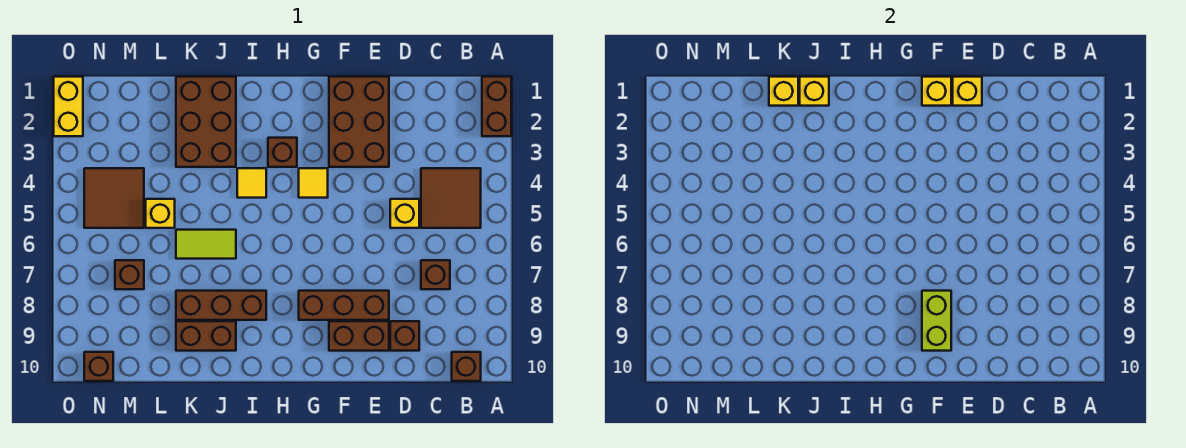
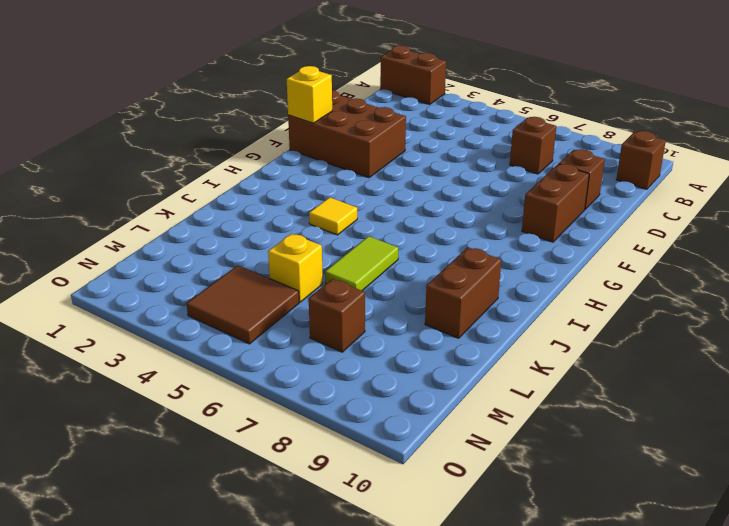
none -> brown tile B4:C5 level 1
none -> yellow brick D5 level 1
none -> brown brick E8:G8 level 1

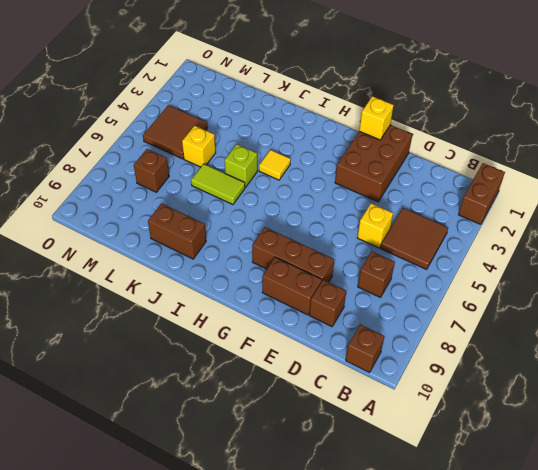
lime brick J5 level 1 -> none
none -> yellow tile G4 level 1
none -> brown brick H3 level 1
none -> brown brick I8:K8 level 1

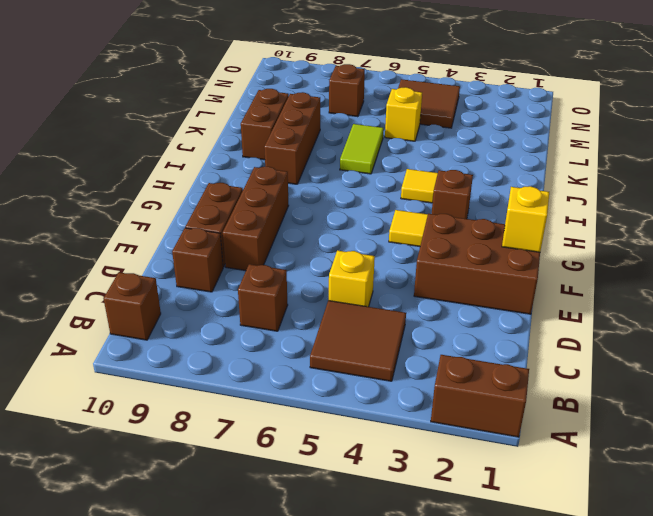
none -> brown brick J1:K3 level 1
none -> brown brick N10 level 1
none -> yellow brick O1:O2 level 1

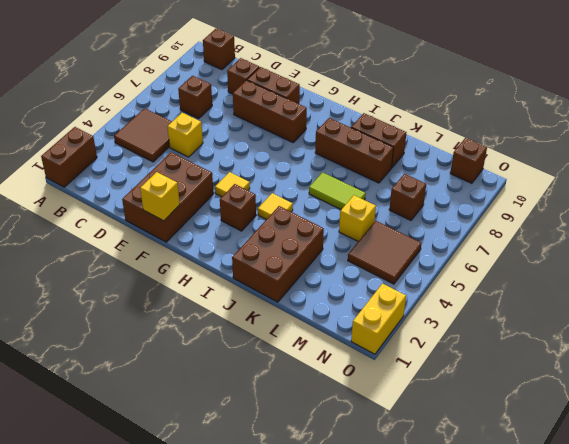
none -> yellow brick E1 level 2
none -> lime brick F8:F9 level 2
none -> yellow brick J1 level 2

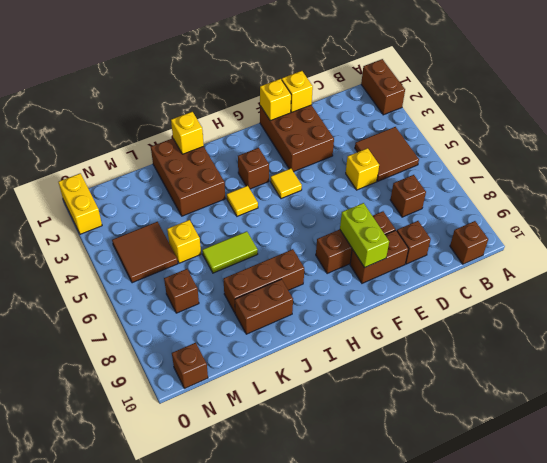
none -> yellow brick K1 level 2

